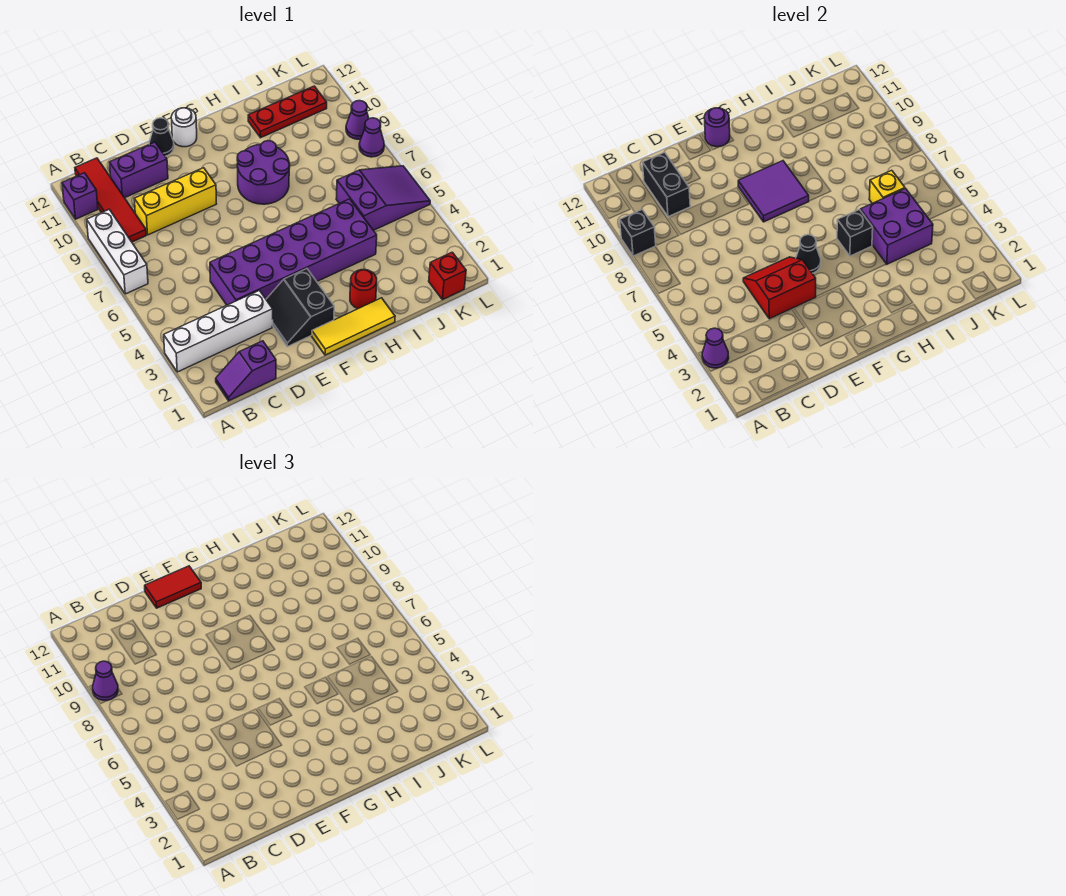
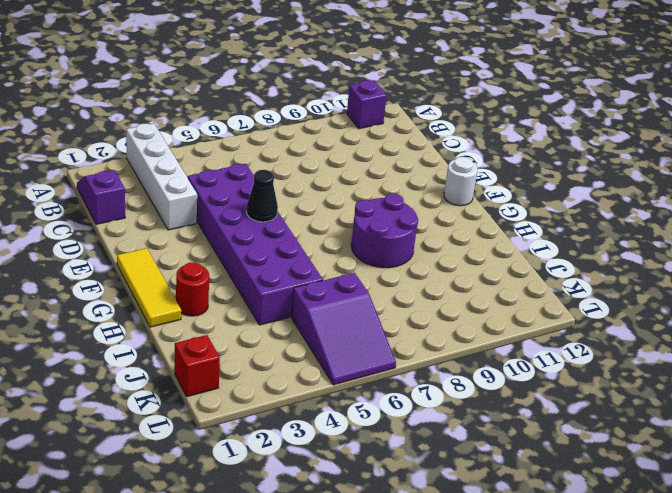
none -> white brick A7:A9 level 1
none -> red tile B9:B12 level 1
none -> yellow brick C9:E9 level 1
none -> purple brick C11:D11 level 1

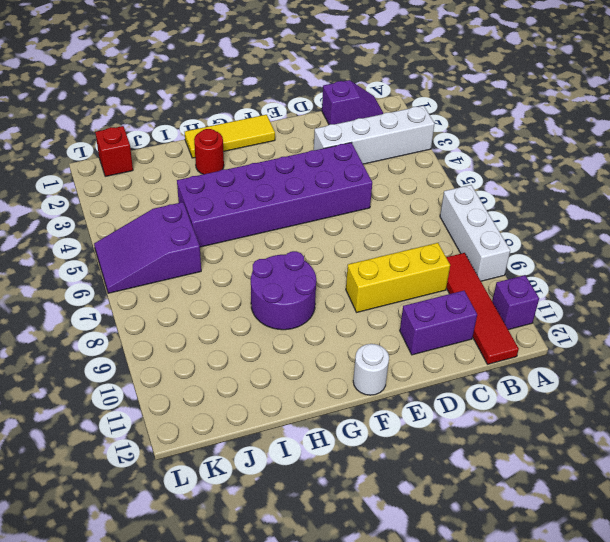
none -> black slope E2:F3 level 1 top F
none -> black cone E12 level 1
none -> red plate I11:K11 level 1
none -> purple cone L8 level 1

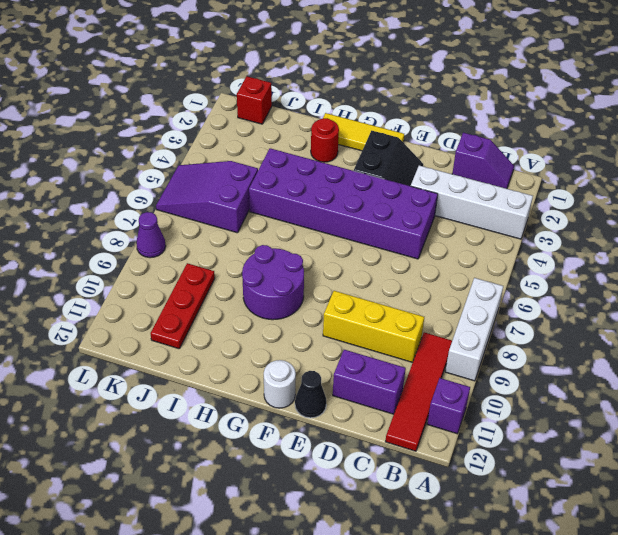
red plate J9:J11 level 1 -> red plate I11:K11 level 1
none -> purple cone L9 level 1
none -> purple cone A3 level 2
none -> black brick A9 level 2
none -> black brick C10:C11 level 2

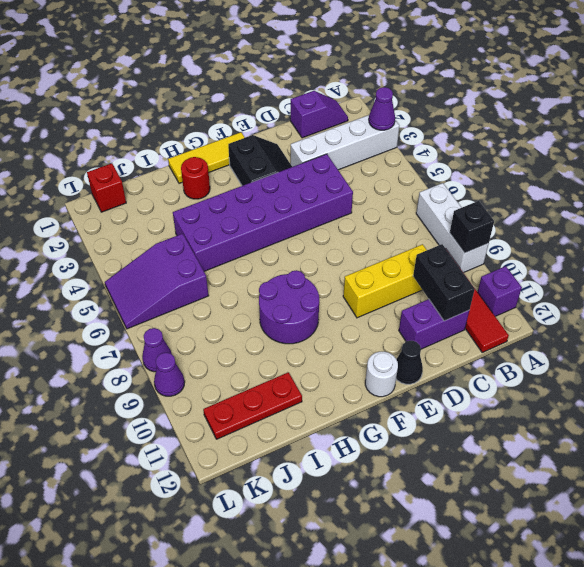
none -> red slope D4:E5 level 2 top 4
none -> black cone F5 level 2
none -> purple tile F8:G9 level 2
none -> purple round brick F12 level 2

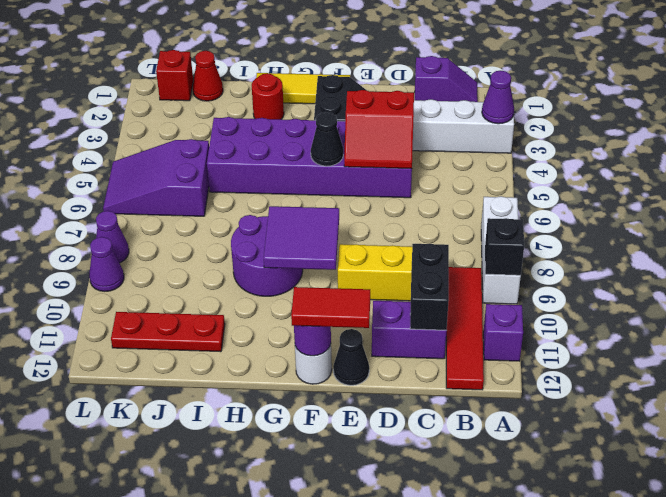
red cone J1 level 1 -> none
none -> black brick H5 level 2
none -> purple brick I4:J5 level 2
none -> yellow brick J6 level 2
none -> purple cone A9 level 3

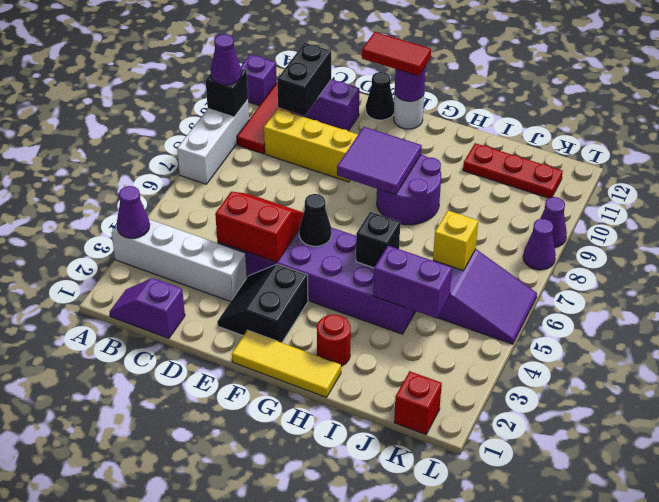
purple brick I4:J4 level 2 -> purple brick I4:J5 level 2

